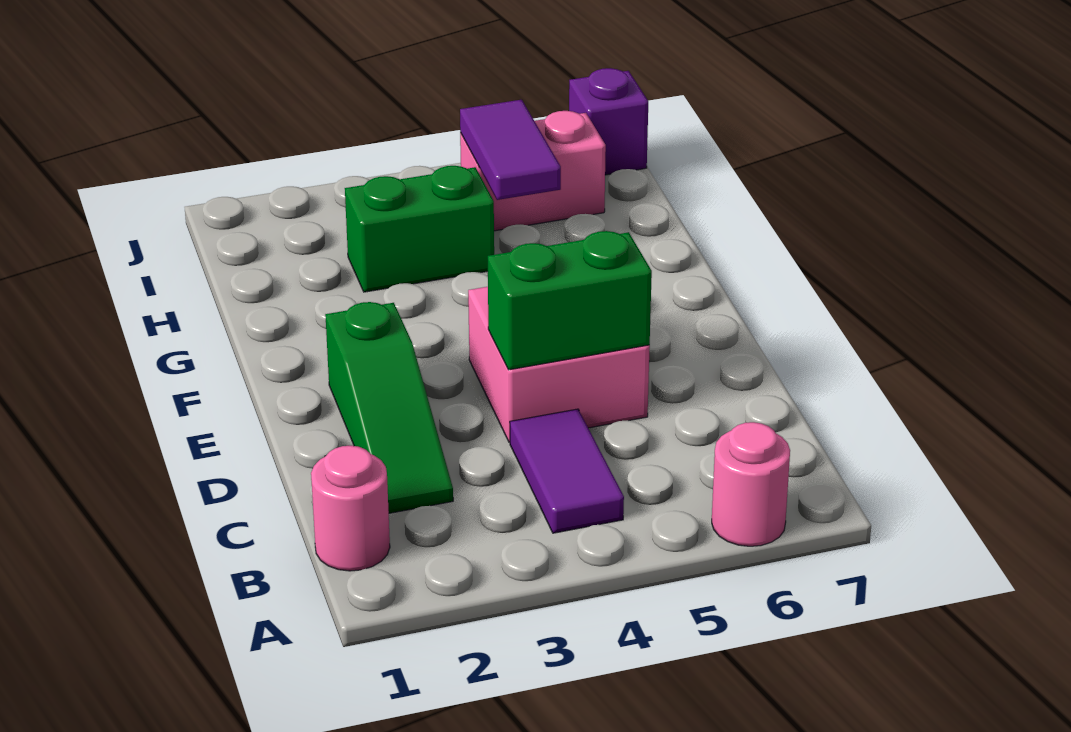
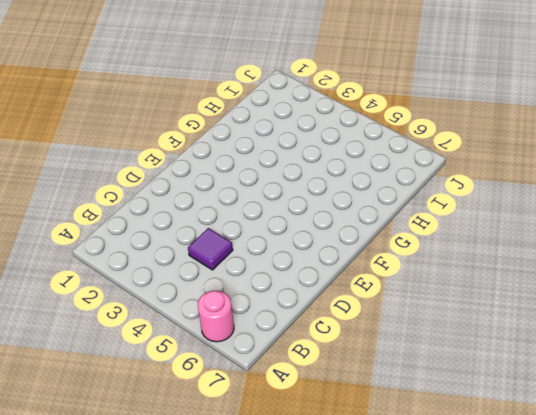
purple tile C4 level 1 -> purple tile B4:C4 level 1
none -> pink round brick B1 level 1
none -> green slope C2:E2 level 1 top E

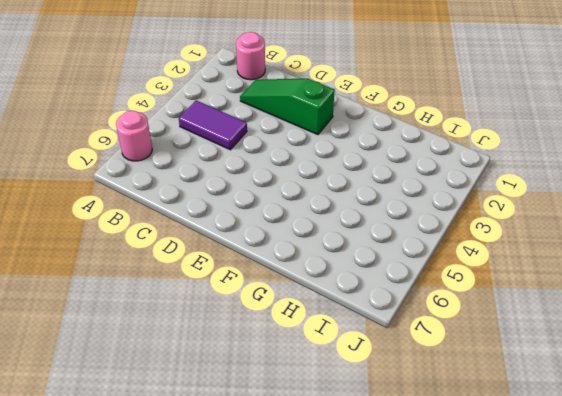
none -> pink brick D4:E5 level 1
none -> green brick H3:H4 level 1

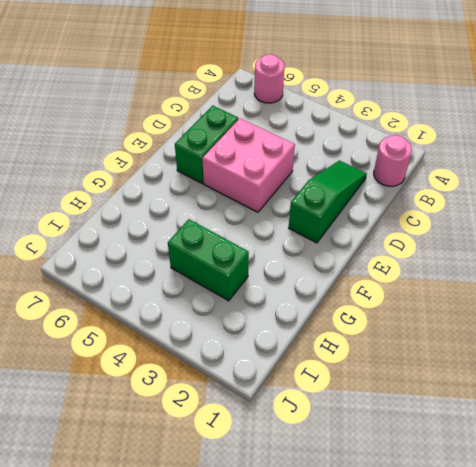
green brick D6:E6 level 1 -> green brick D4:D5 level 2
none -> purple tile B4:C4 level 1
none -> pink brick I5:I6 level 1

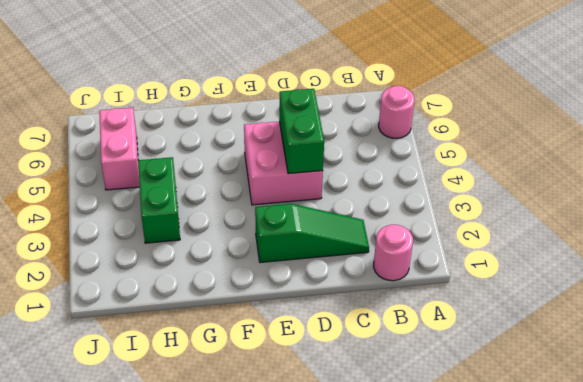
none -> purple tile B4:C4 level 1
none -> purple brick J7 level 1

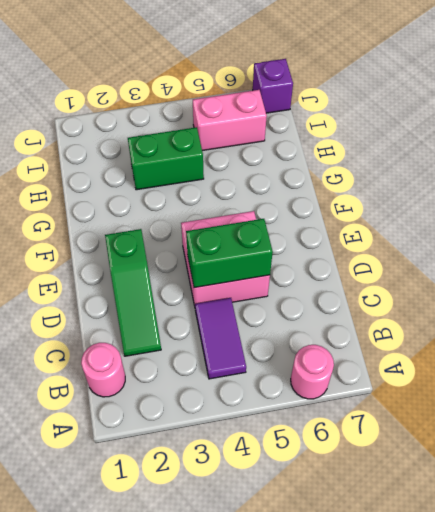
none -> purple tile H5:I5 level 2

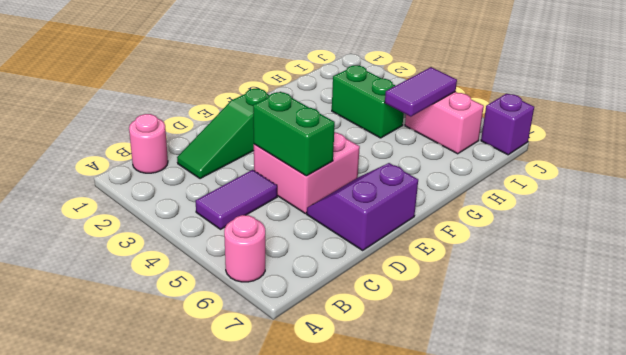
purple slope D6:E7 level 1 top 7 -> none

